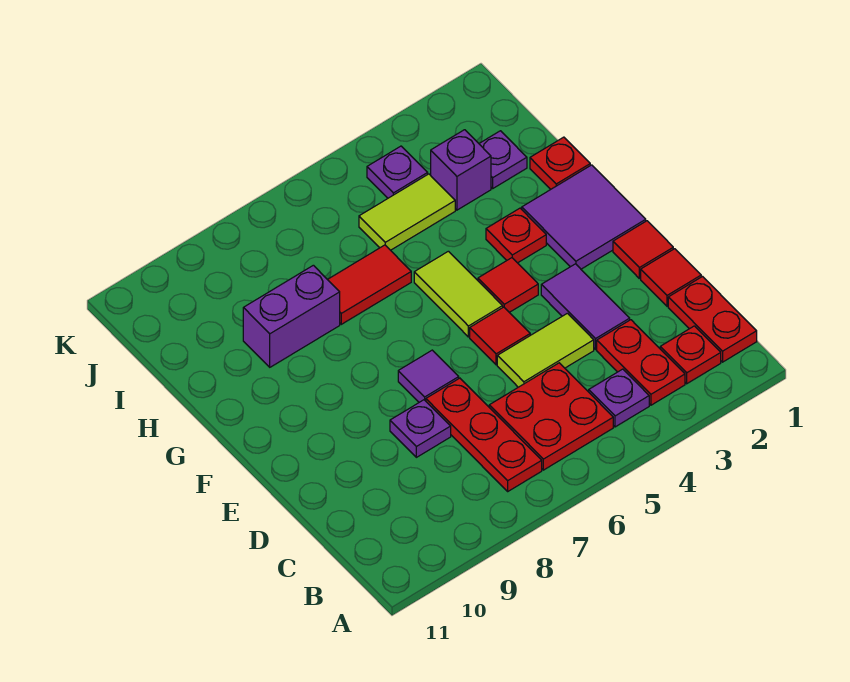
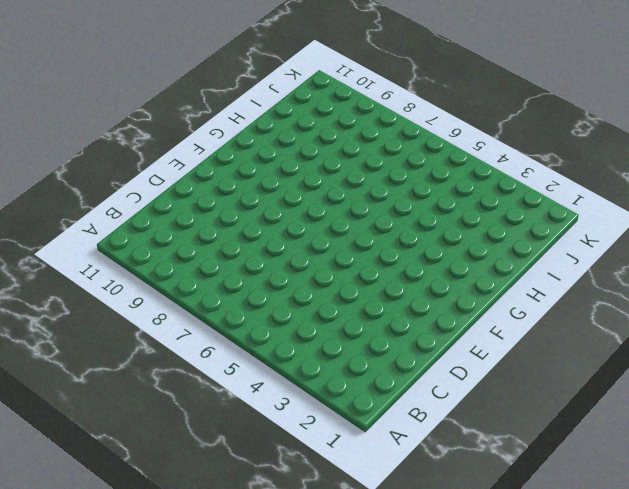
none -> red plate B1:C1 level 1
none -> red plate B2 level 1
none -> red plate B3:C3 level 1

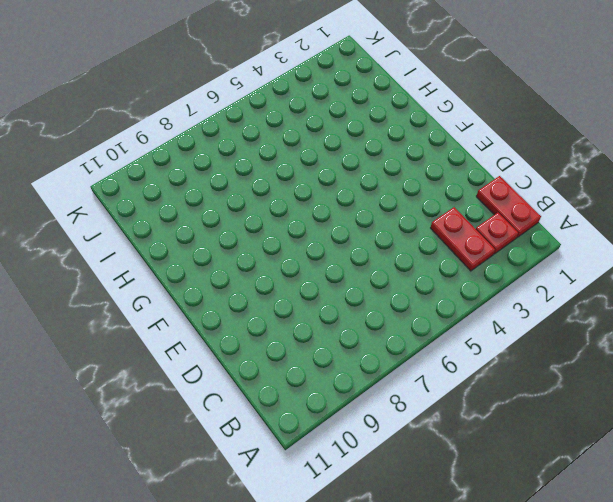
none -> purple plate B4 level 1
none -> red plate B5:C6 level 1
none -> red plate B7:D7 level 1

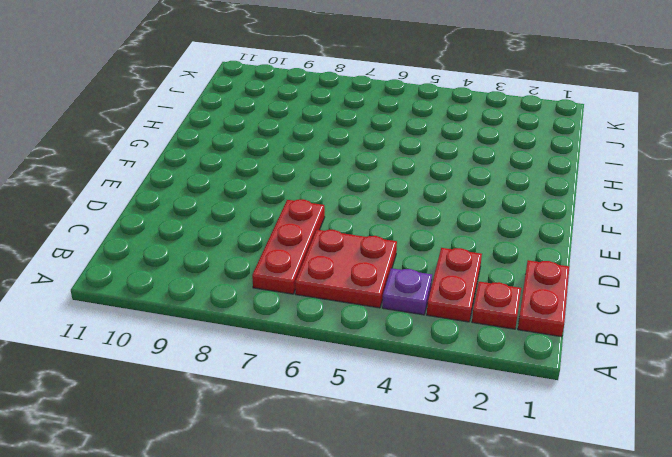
none -> red tile D1 level 1
none -> purple tile D3:E3 level 1
none -> lime tile D4:D5 level 1

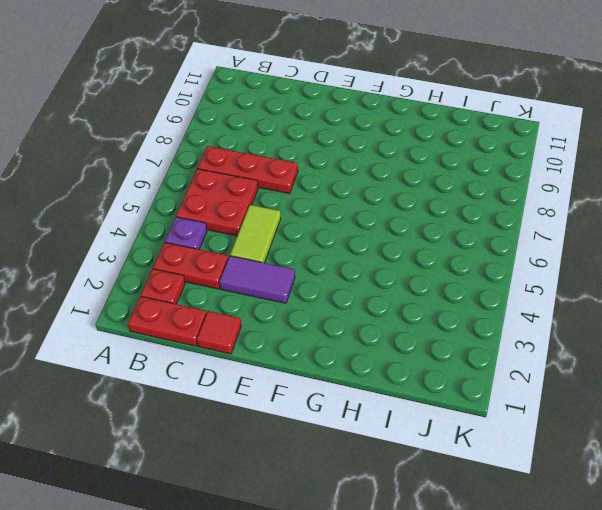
none -> purple plate D8 level 1
none -> red tile E1 level 1
none -> red tile E5 level 1

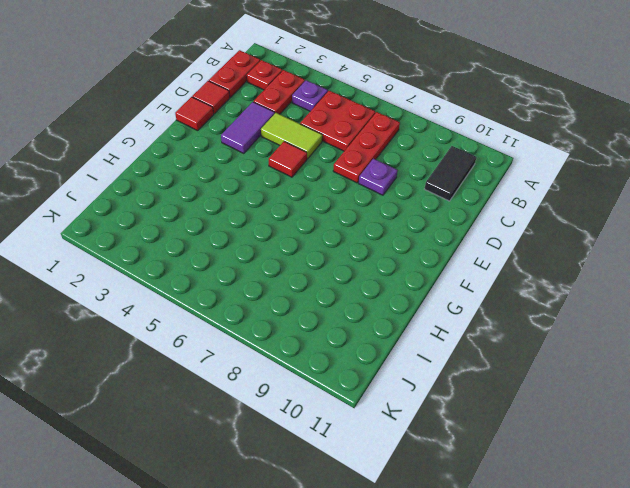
black tile B10:C10 level 1 -> none
none -> purple tile E7 level 1
none -> purple tile F1:G2 level 1
none -> red tile F4 level 1

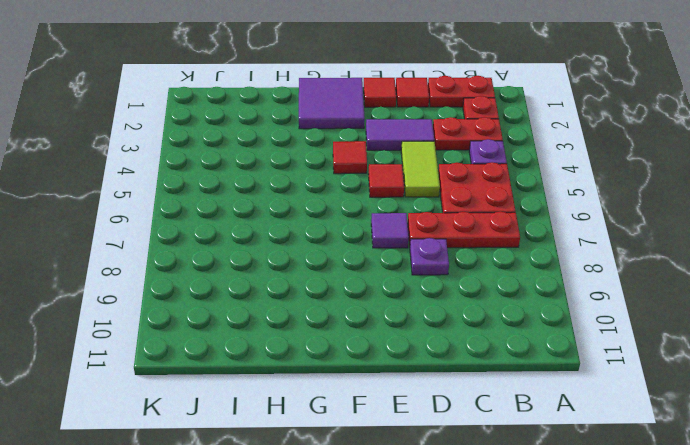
none -> lime tile F5:G5 level 1
none -> red plate G3 level 1
none -> red plate H1 level 1

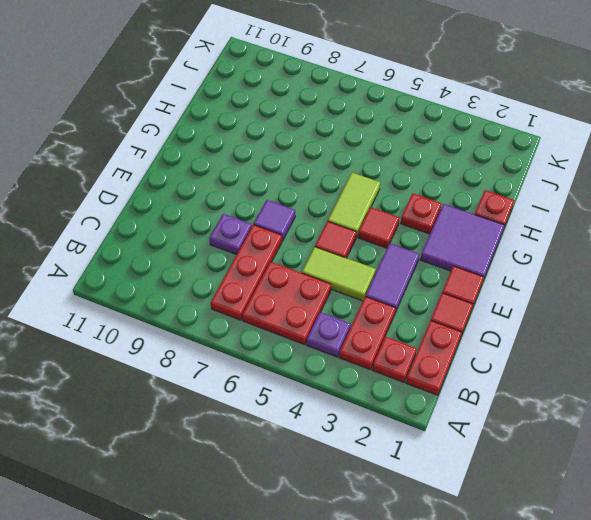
none -> red tile H6:H7 level 1
none -> purple brick H8:H9 level 1
none -> purple plate I2 level 1

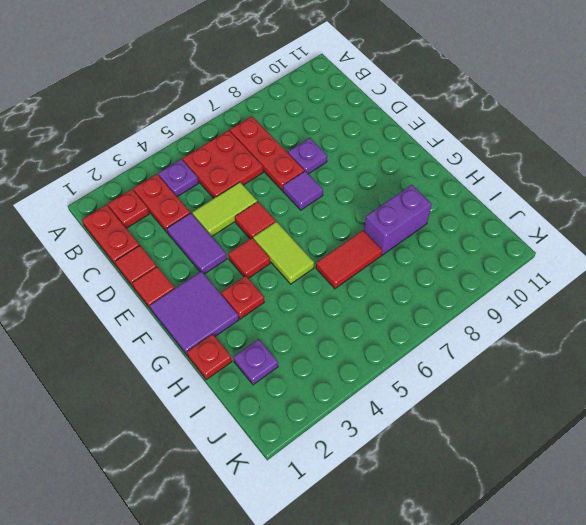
none -> purple brick I3 level 1
none -> lime tile I4:I5 level 1
none -> purple plate J4 level 1

